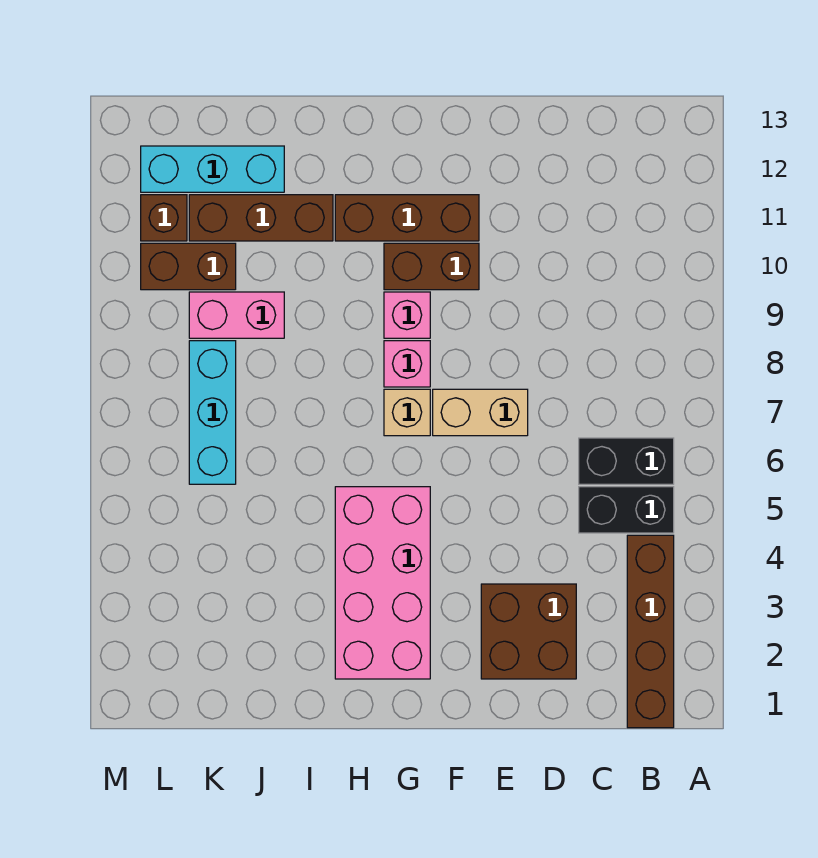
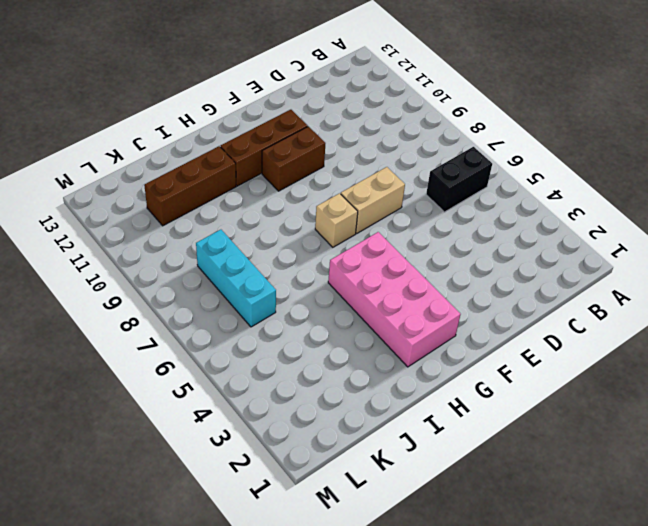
none -> brown brick B1:B4 level 1
none -> black brick B5:C5 level 1
none -> brown brick D2:E3 level 1

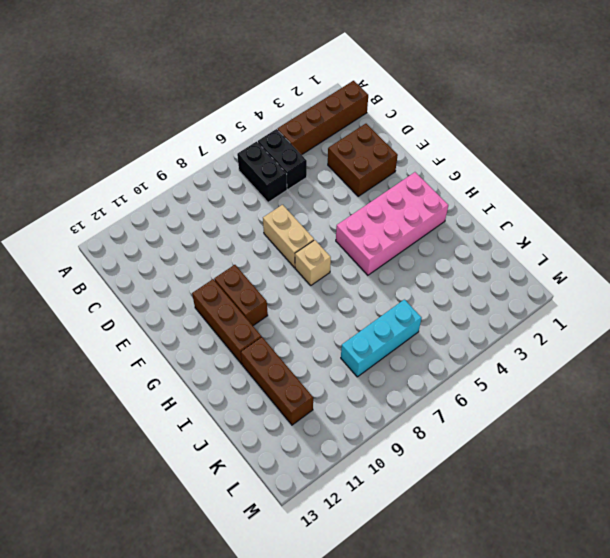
none -> pink brick G8 level 1
none -> pink brick G9 level 1
none -> pink brick J9:K9 level 1

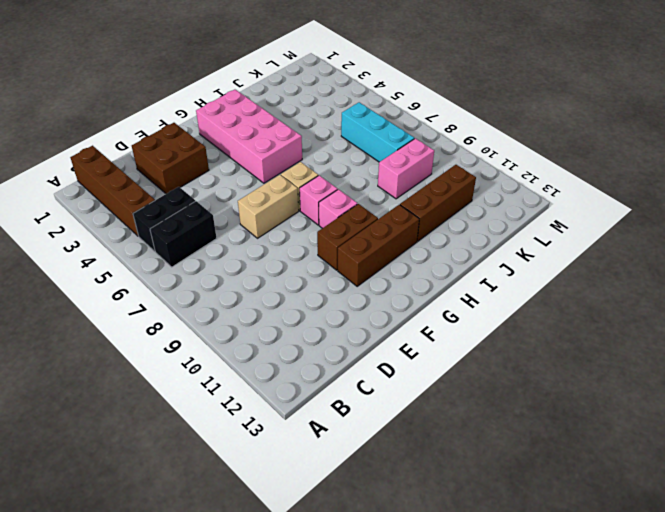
none -> cyan brick J12:L12 level 1
none -> brown brick K10:L10 level 1
none -> brown brick L11 level 1

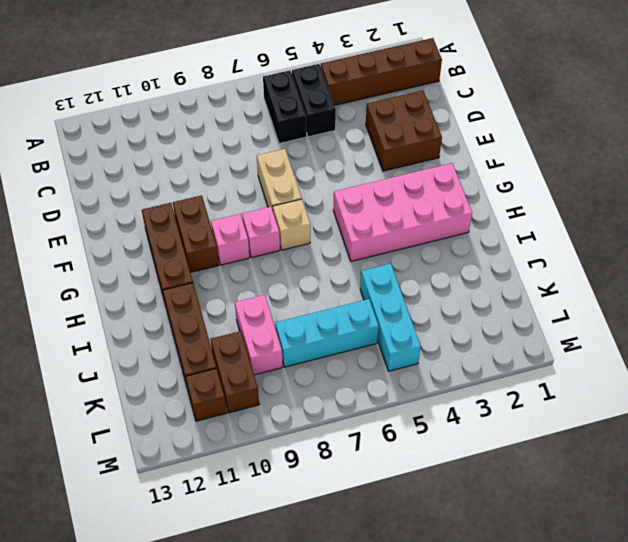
cyan brick J5:L5 level 1 -> cyan brick J12:L12 level 1

